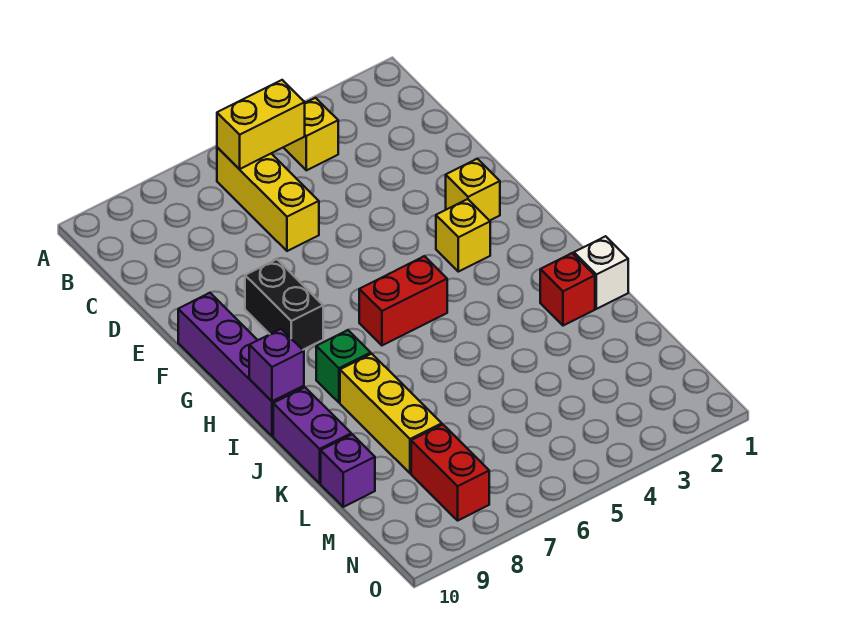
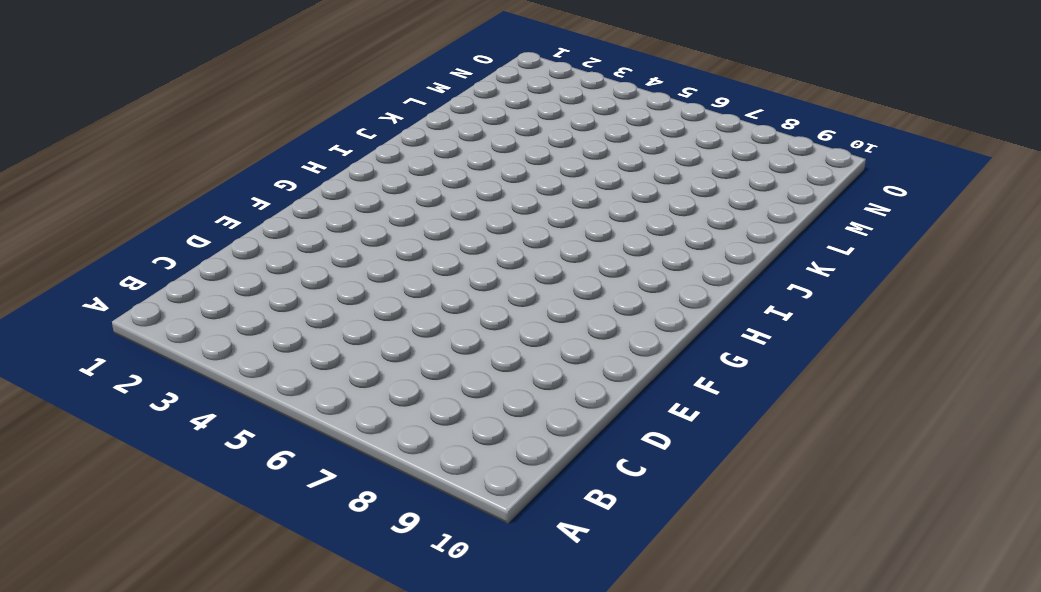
none -> yellow brick B4 level 1
none -> yellow brick B6:D6 level 1
none -> yellow brick F2 level 1

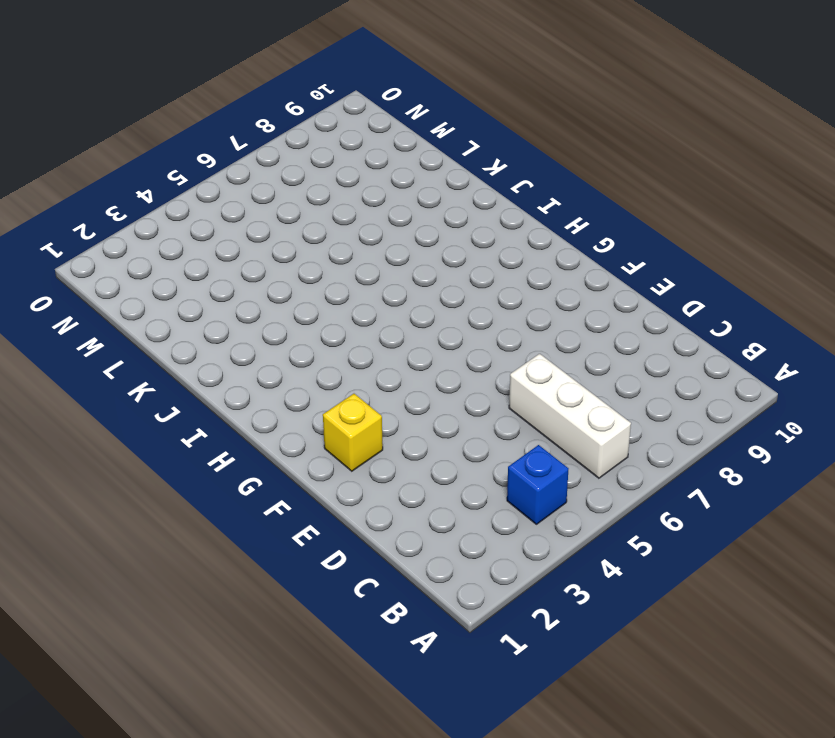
blue brick B4 level 1 -> yellow brick B4 level 1
white brick B6:D6 level 1 -> yellow brick B6:D6 level 1
none -> black brick F8:G8 level 1
none -> purple brick F10:I10 level 1
none -> yellow brick G3 level 1

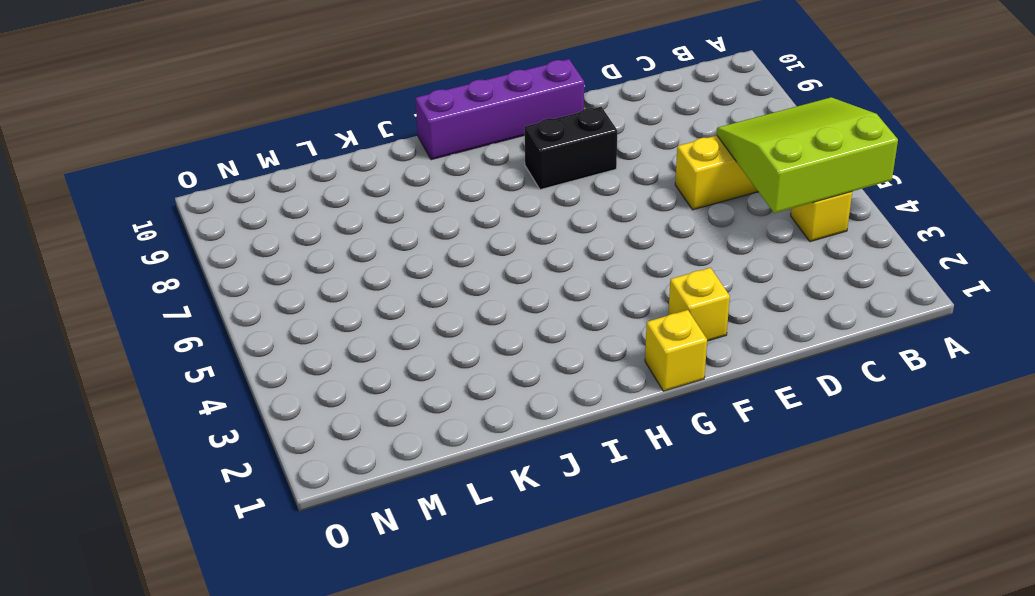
lime slope A4:C6 level 2 top 4 -> yellow brick B5:B6 level 2
yellow brick G1 level 1 -> yellow brick G3 level 1
none -> red brick H5:H6 level 1
none -> green brick I8 level 1
none -> white brick J1 level 1

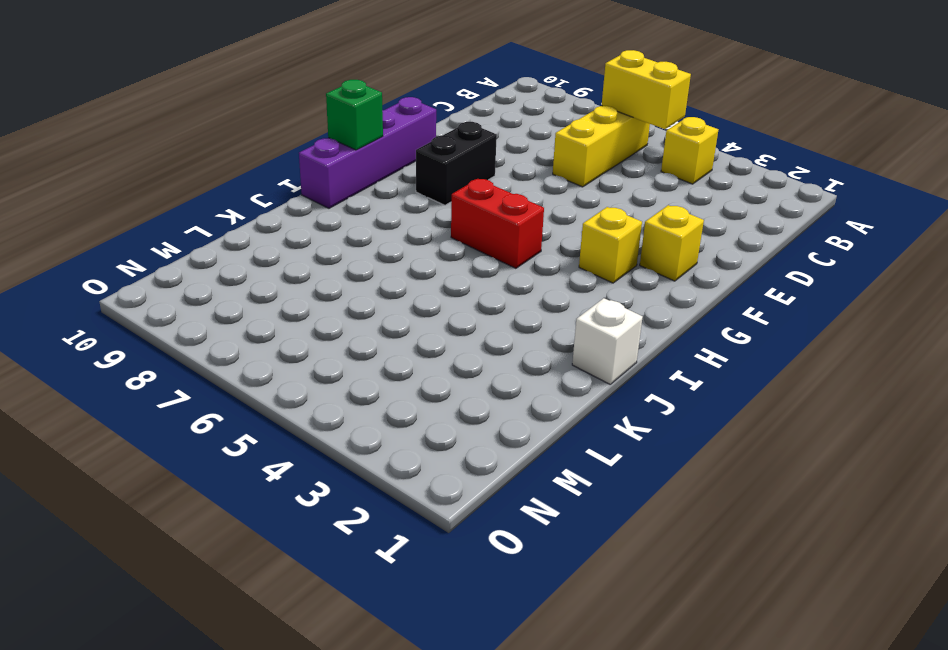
green brick H10 level 2 -> green brick I8 level 1
none -> red brick J2 level 1
none -> yellow brick J8:L8 level 1
none -> purple brick J10:K10 level 1

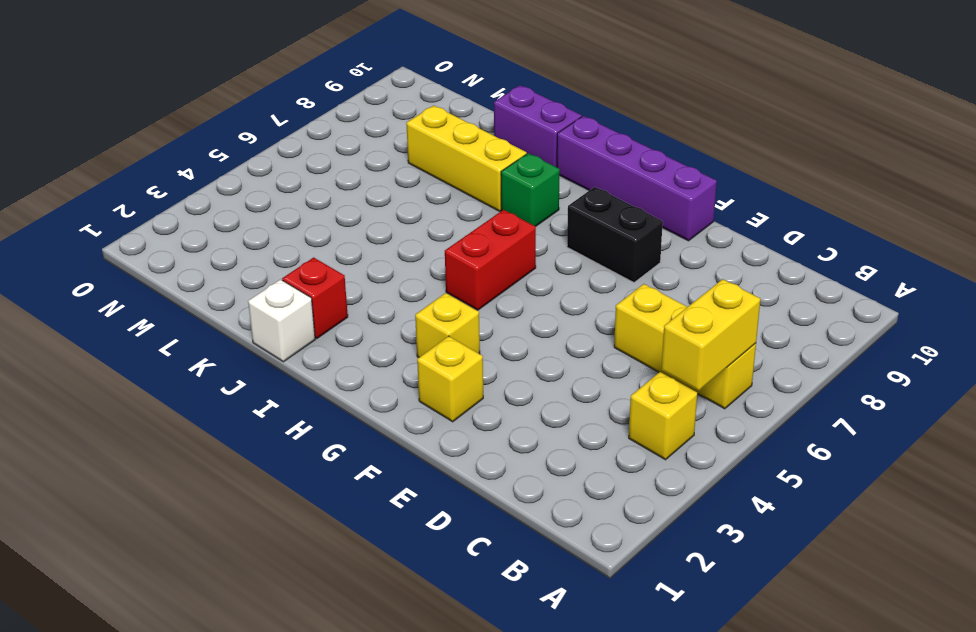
none -> purple brick L10 level 1
none -> red brick M8:N8 level 1
none -> purple brick I10 level 2

